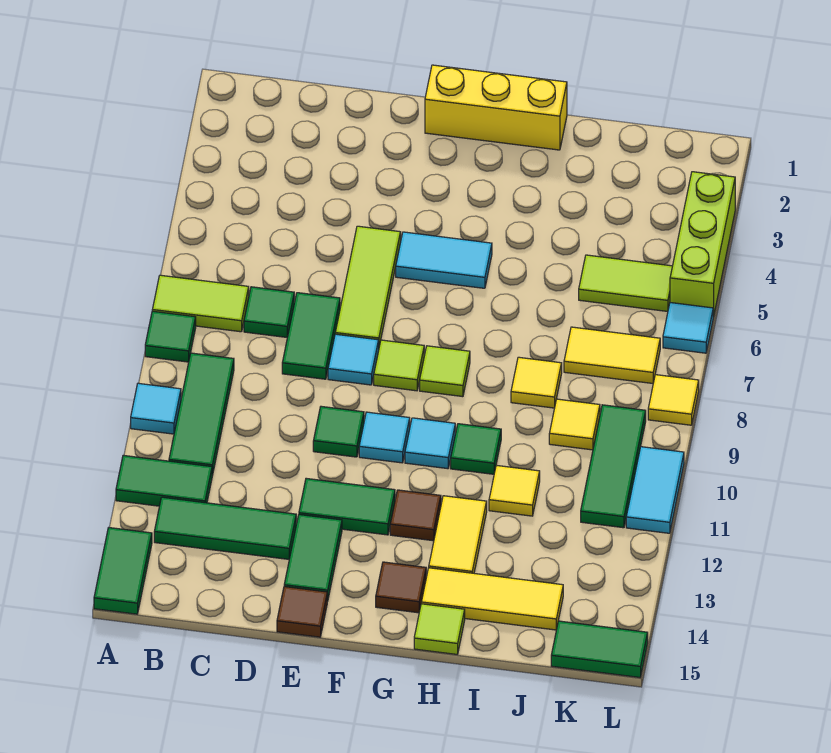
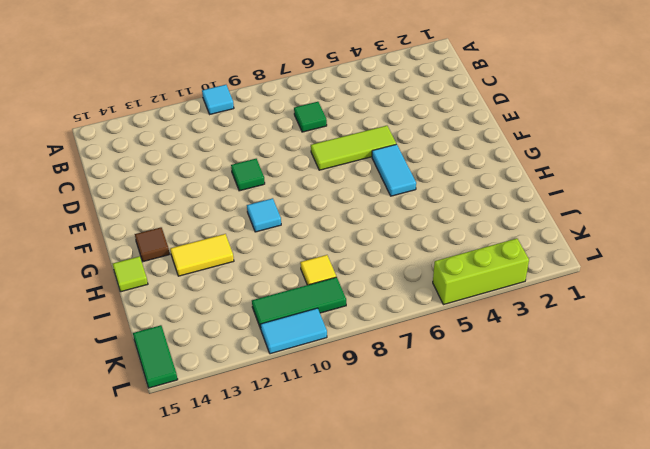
none -> lime tile A7:B7 level 1
none -> green tile A8 level 1
none -> green tile A12:B12 level 1
none -> green tile A14:A15 level 1

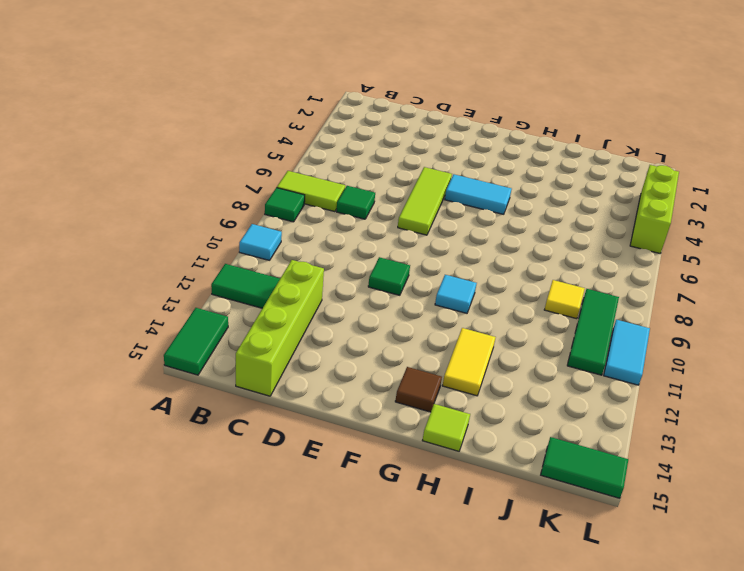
lime brick C12:C15 level 1 -> green tile B13:D13 level 1
none -> green tile B9:B11 level 1
none -> green tile D7:D8 level 1
none -> cyan tile E8 level 1
none -> green tile E12:F12 level 1

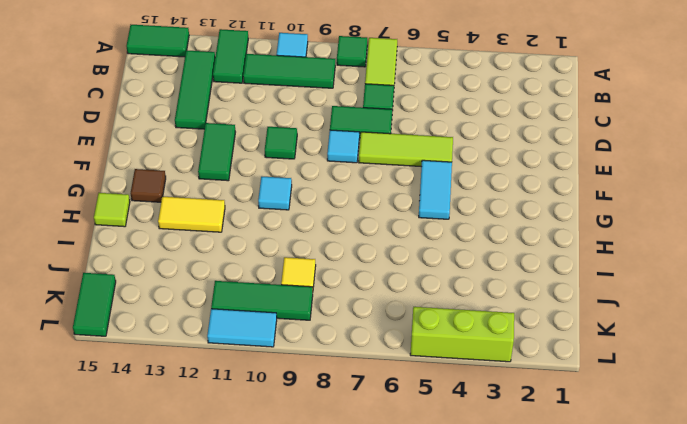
none -> green tile E13:E14 level 1
none -> brown tile E15 level 1
none -> yellow brick F1:H1 level 1
none -> lime tile F8 level 1

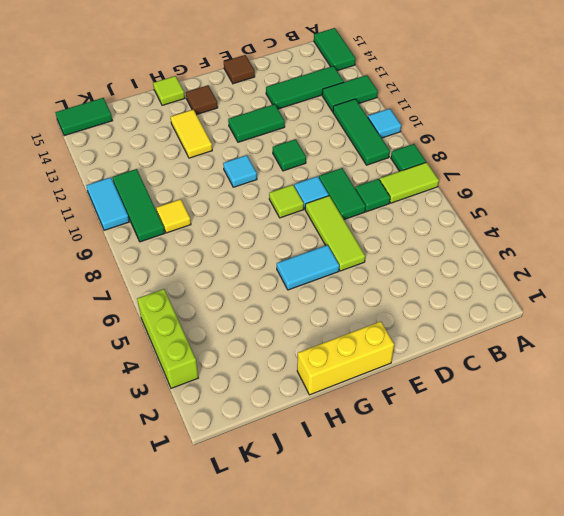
none -> green tile E13:E14 level 1
none -> cyan tile F10 level 1
none -> lime tile G8 level 1
none -> brown tile G12 level 1

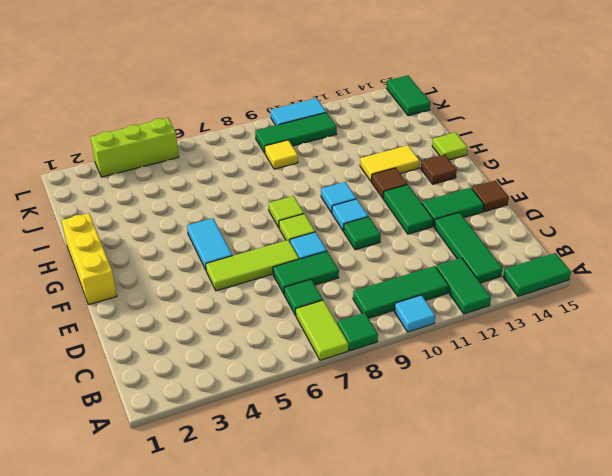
none -> green tile H10 level 1
none -> yellow tile H14:J14 level 1
none -> yellow tile I8 level 1
none -> yellow tile I11 level 1

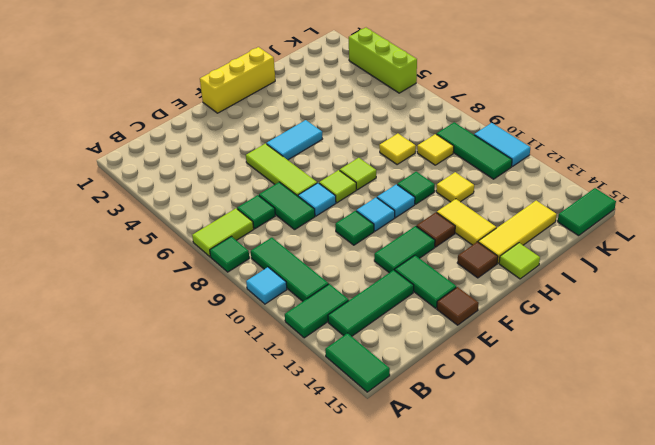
none -> lime tile J5:K5 level 1
none -> yellow tile J7:K7 level 1
none -> cyan tile L6 level 1
none -> yellow tile L8 level 1

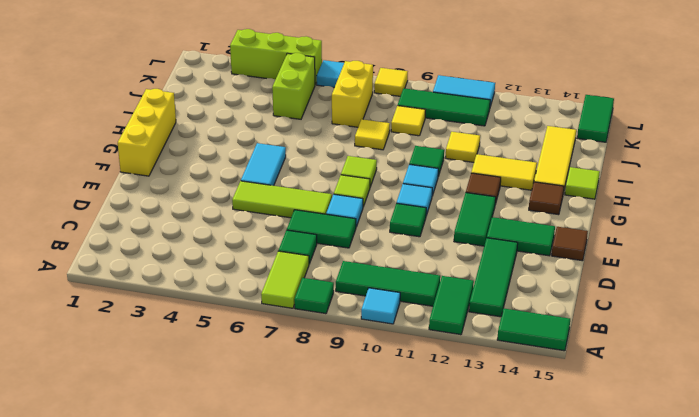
lime brick J5:K5 level 1 -> lime tile J5:K5 level 1
yellow brick J7:K7 level 1 -> yellow tile J7:K7 level 1

